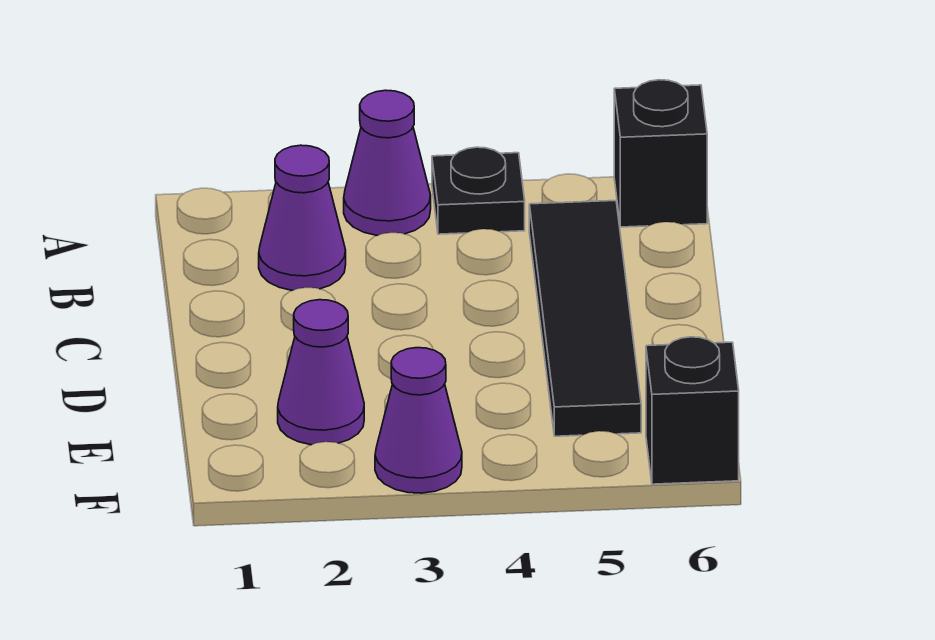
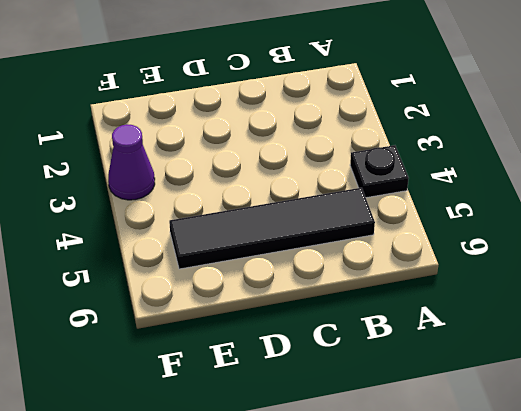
none -> purple cone A3 level 1
none -> black brick A6 level 1

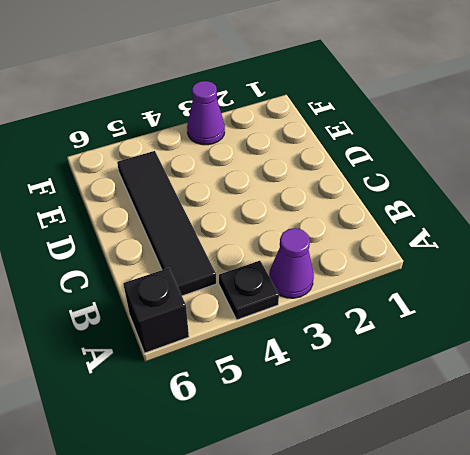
none -> purple cone B2 level 1
none -> purple cone E2 level 1

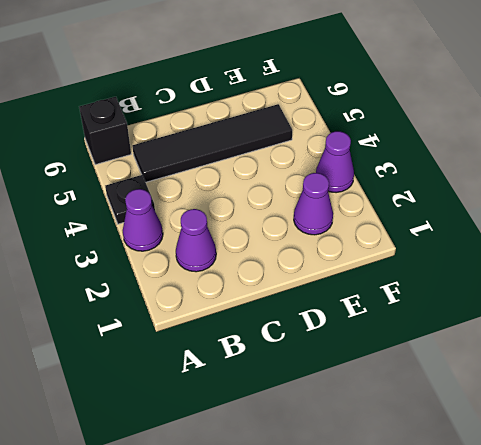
none -> black brick F6 level 1

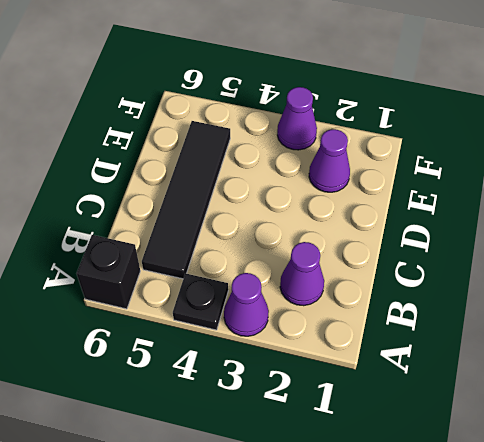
none -> black brick F6 level 1

